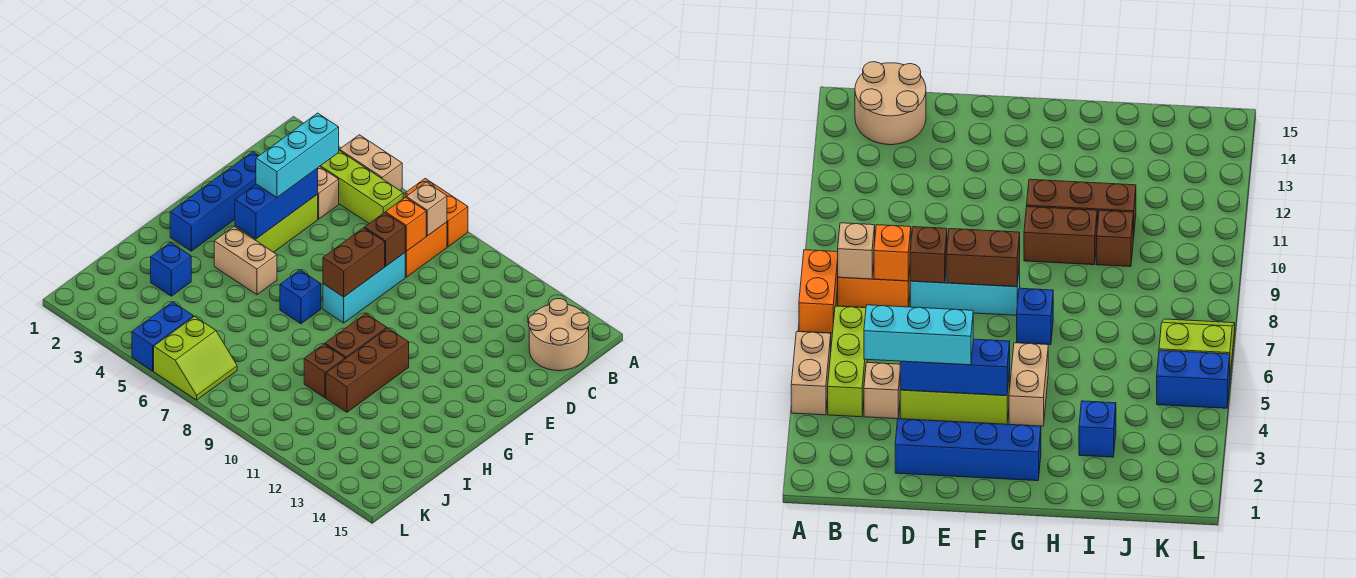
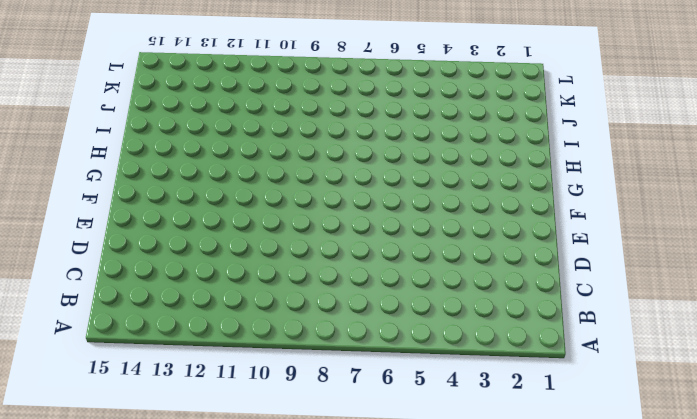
none -> tan brick A4:A5 level 1
none -> orange brick A7:A8 level 1
none -> lime brick B4:B6 level 1

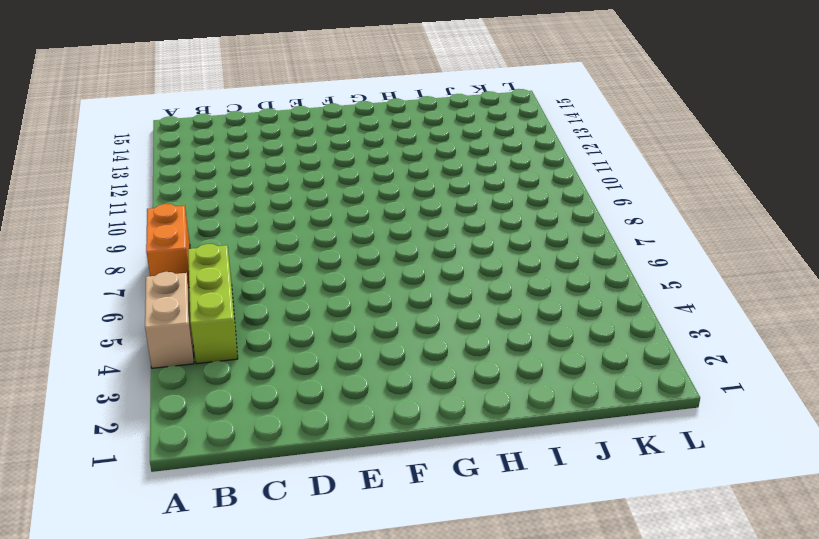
none -> orange brick B8:C8 level 1
none -> tan round brick B14:C15 level 1
none -> tan brick C4 level 1

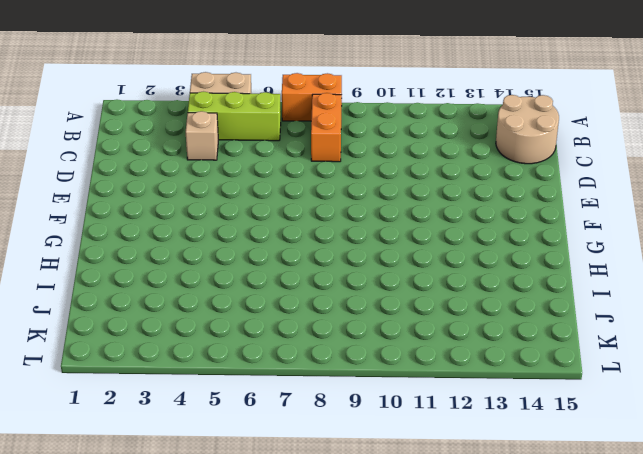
none -> blue brick D2:G2 level 1
none -> lime brick D4:F4 level 1
none -> cyan brick D8:F8 level 1

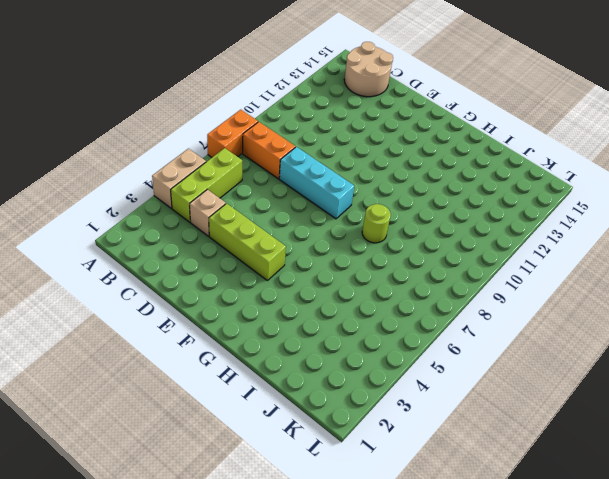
lime round brick H8 level 1 -> none
none -> blue brick D2:G2 level 1
none -> tan brick G4:G5 level 1
none -> blue brick G7 level 1

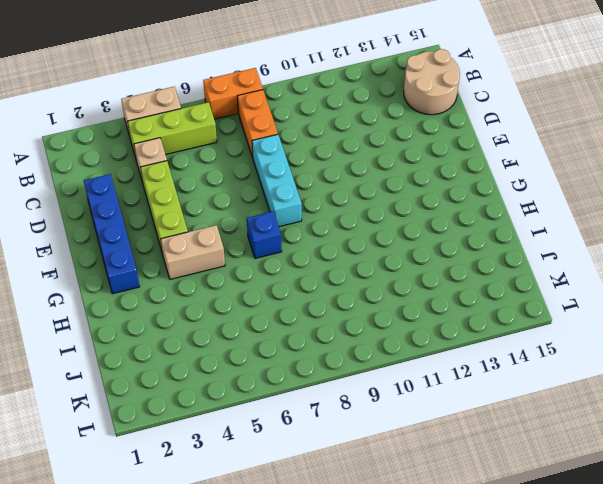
none -> brown brick G10:H10 level 1
none -> brown brick G11:I11 level 1
none -> blue brick I3 level 1

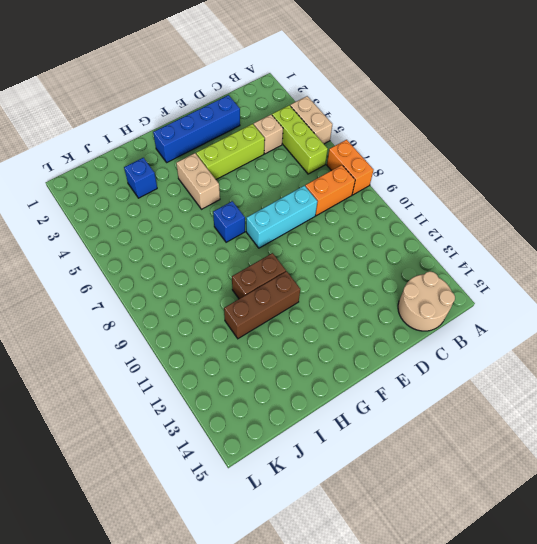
none -> brown brick I10 level 1
none -> blue brick K5:L5 level 1
none -> lime slope K6:L7 level 1 top 6

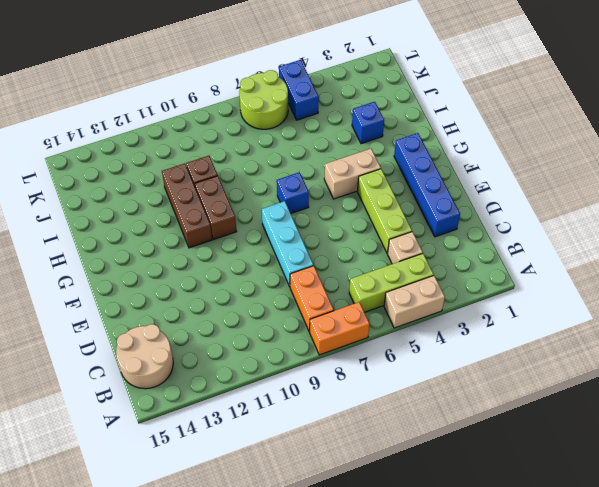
lime round brick K6:L7 level 1 -> lime slope K6:L7 level 1 top 6
none -> tan brick B8 level 2
none -> orange brick C8 level 2
none -> blue brick D4:F4 level 2

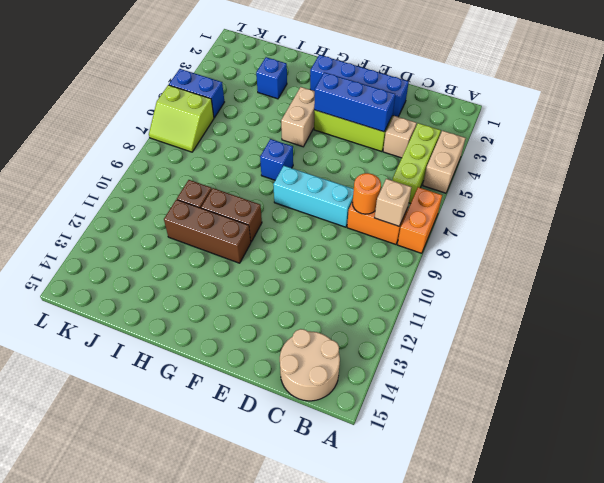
orange round brick C8 level 2 -> orange brick C8 level 2
none -> brown brick D8 level 2
none -> brown brick E8:F8 level 2
none -> cyan brick C4:E4 level 3

